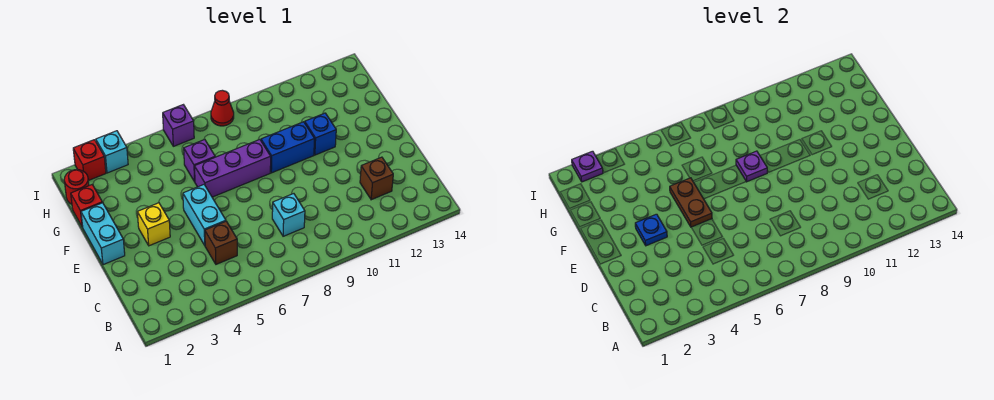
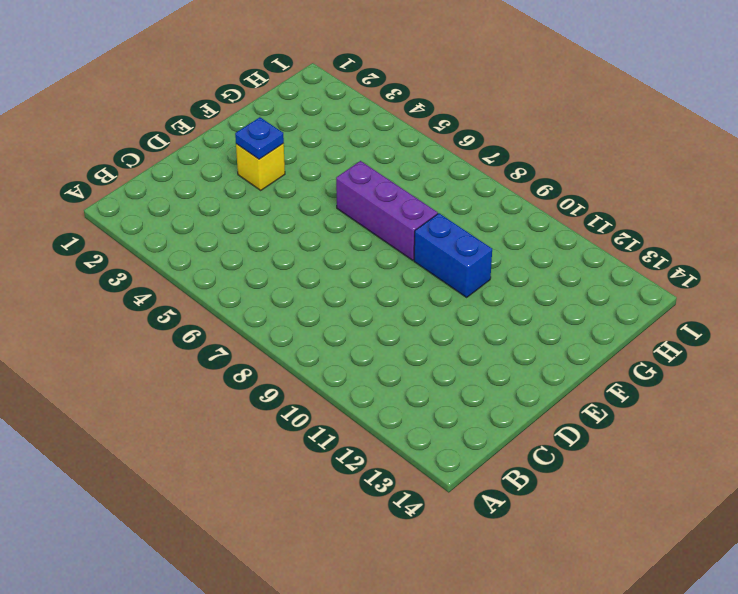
none -> brown brick C5 level 1
none -> cyan brick C8 level 1
none -> brown brick C12 level 1

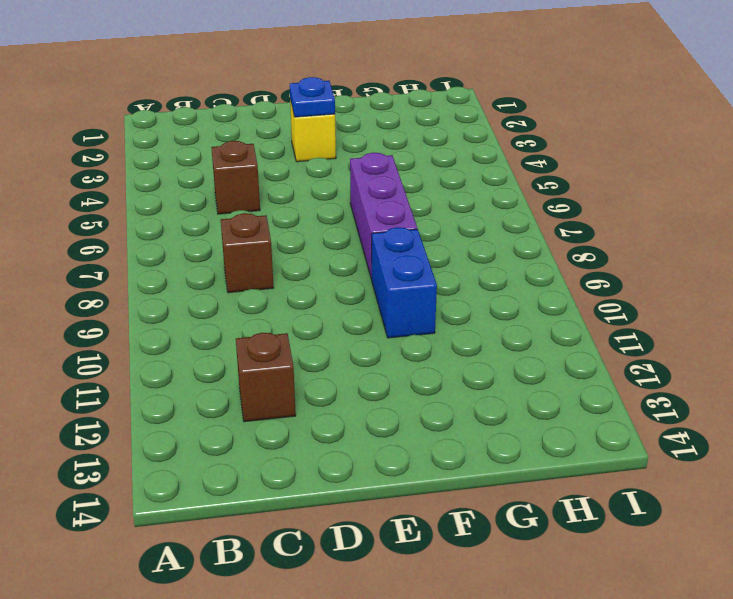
brown brick C8 level 1 -> cyan brick C8 level 1
none -> cyan brick D5:E5 level 1
none -> cyan brick E1:F1 level 1
none -> blue brick F11 level 1

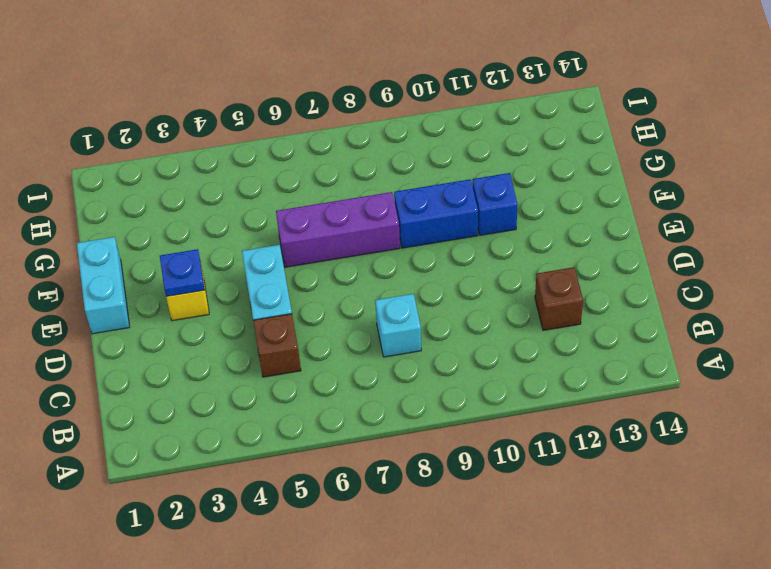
none -> red brick G1 level 1
none -> purple brick G6 level 1
none -> red round brick H1 level 1

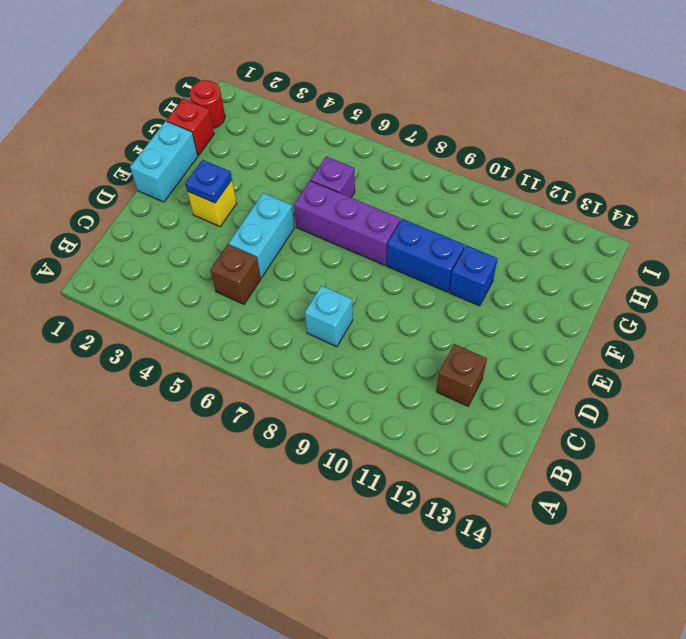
none -> red brick I2 level 1
none -> cyan brick I3 level 1
none -> purple brick I6 level 1

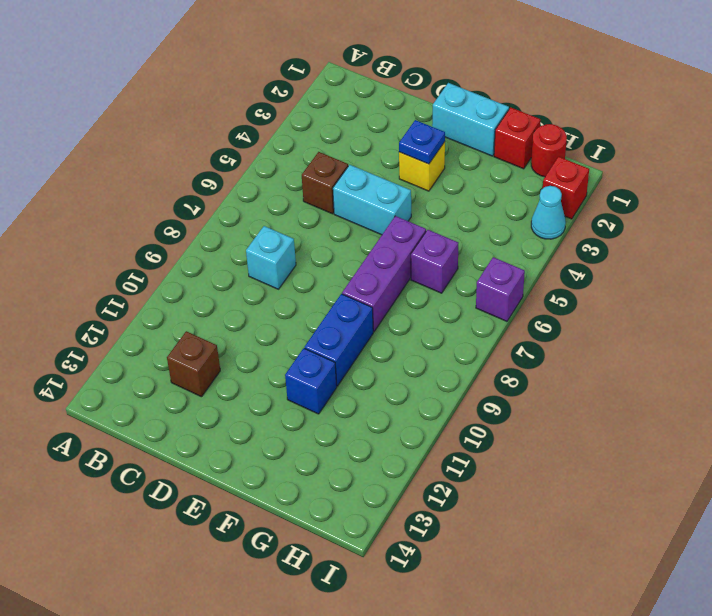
cyan cone I3 level 1 -> cyan brick I3 level 1
none -> red cone I8 level 1
none -> brown plate E5:F5 level 2
none -> purple plate F8 level 2

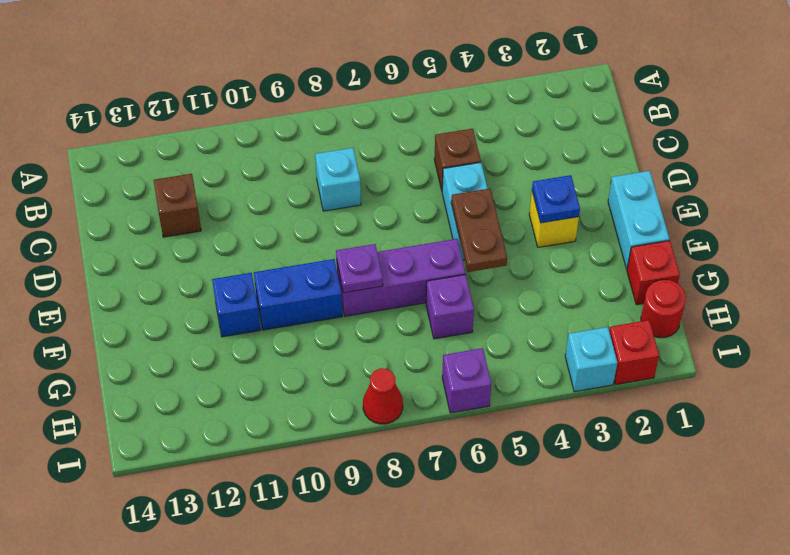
none -> purple plate I2 level 2

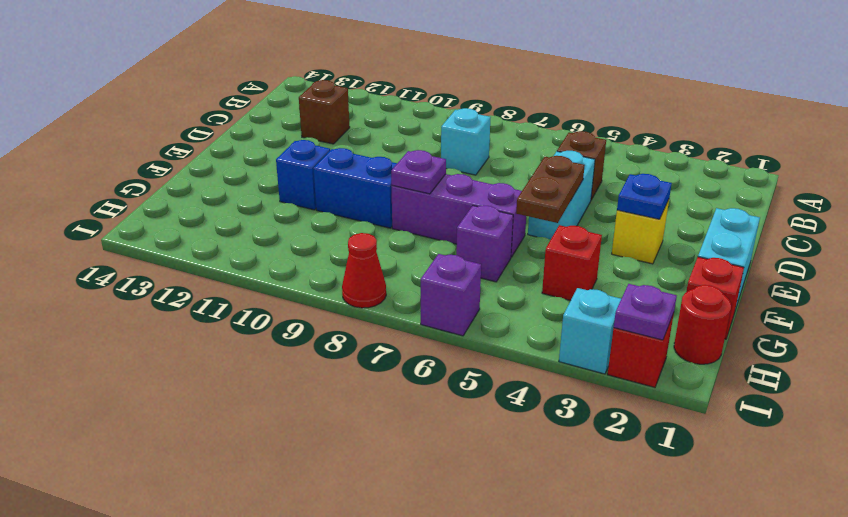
red brick G4 level 1 -> none

